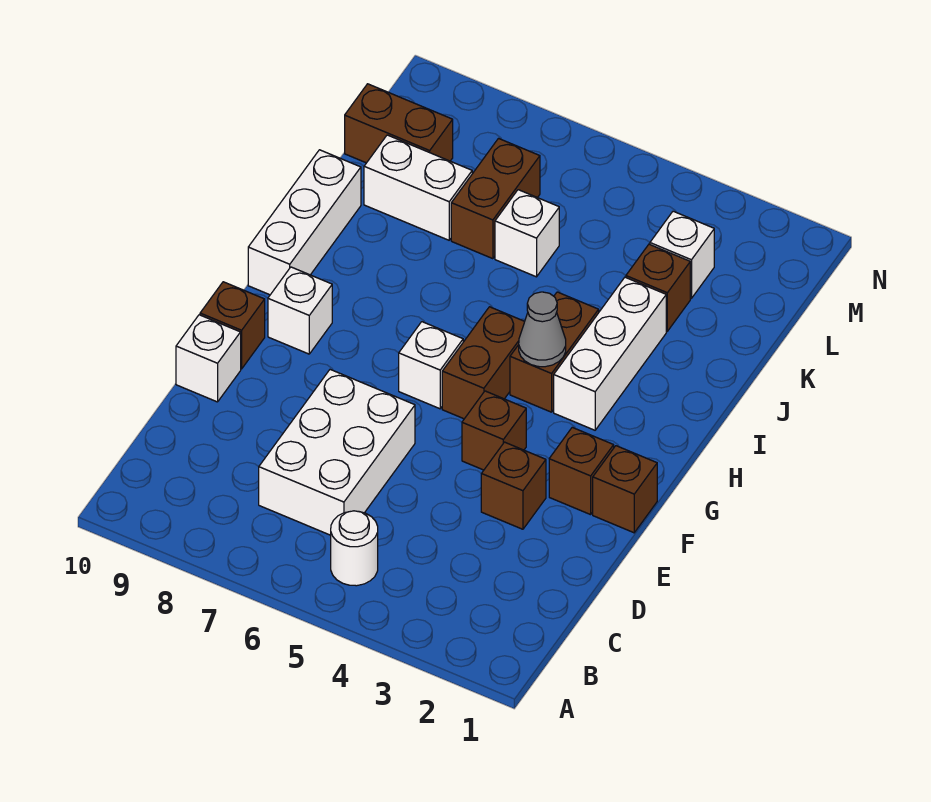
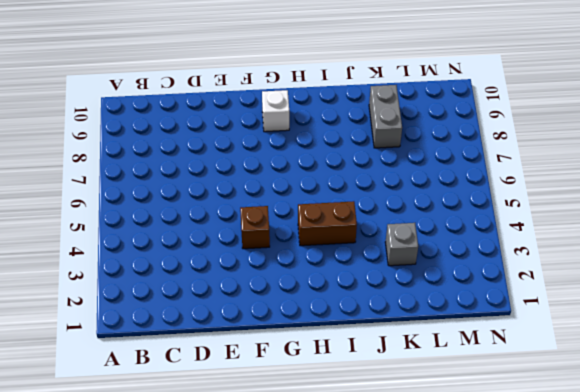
grey brick K3 level 1 -> brown brick K3 level 1
grey brick K8:K9 level 1 -> white brick K8:K9 level 1
none -> white round brick B5 level 1
none -> white brick C6:E7 level 1
none -> brown brick E3 level 1

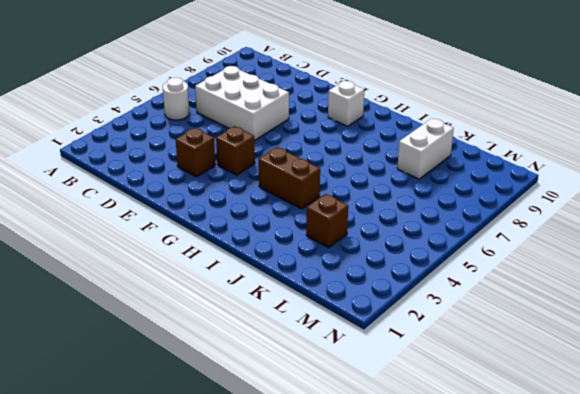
none -> white brick E10 level 1
none -> brown brick F1 level 1
none -> brown brick F2 level 1

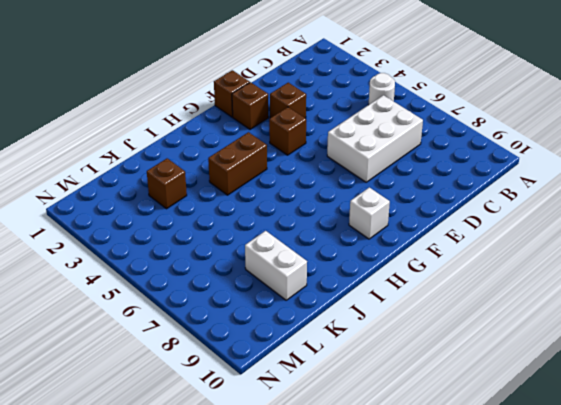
none -> white brick E10 level 1
none -> brown brick F10 level 1
none -> brown brick G5:H5 level 1

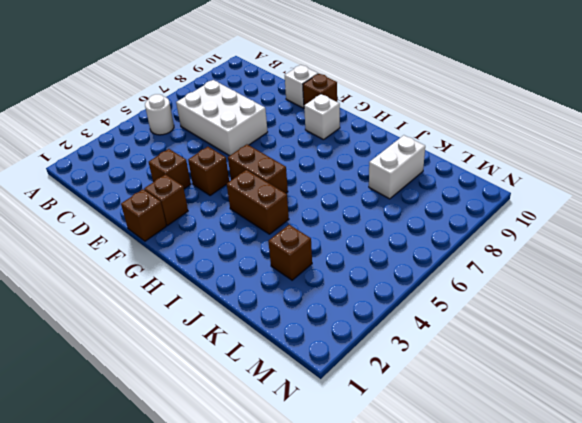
none -> white brick G6 level 1
none -> white brick H3:J3 level 1
none -> white brick H10:J10 level 1

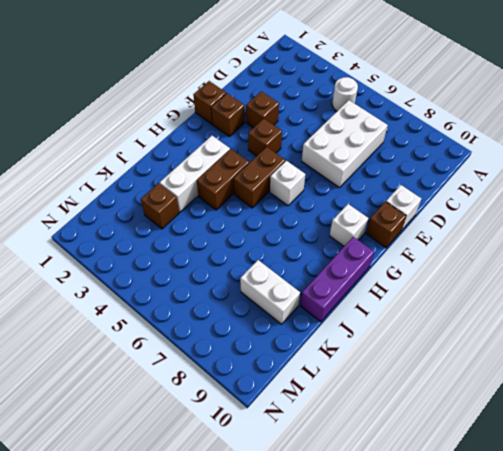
purple brick H10:J10 level 1 -> white brick H10:J10 level 1
none -> white brick K6 level 1
none -> brown brick K7:L7 level 1
none -> white brick L3 level 1

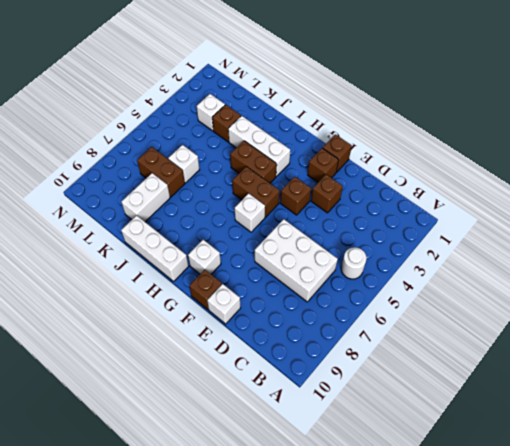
none -> brown brick L9:L10 level 1
none -> grey cone H4 level 2

